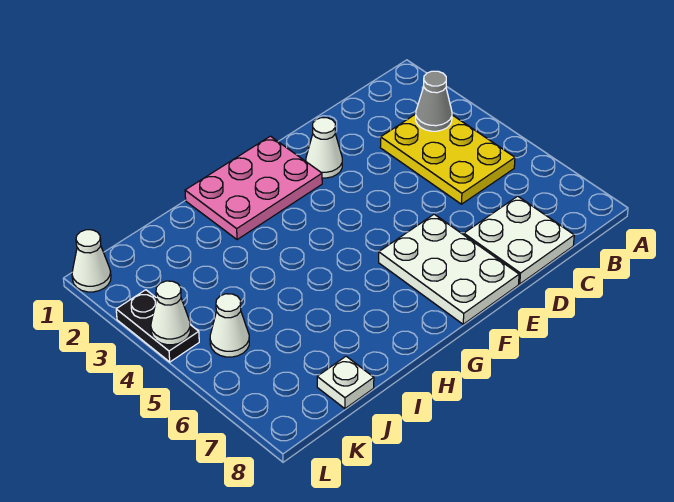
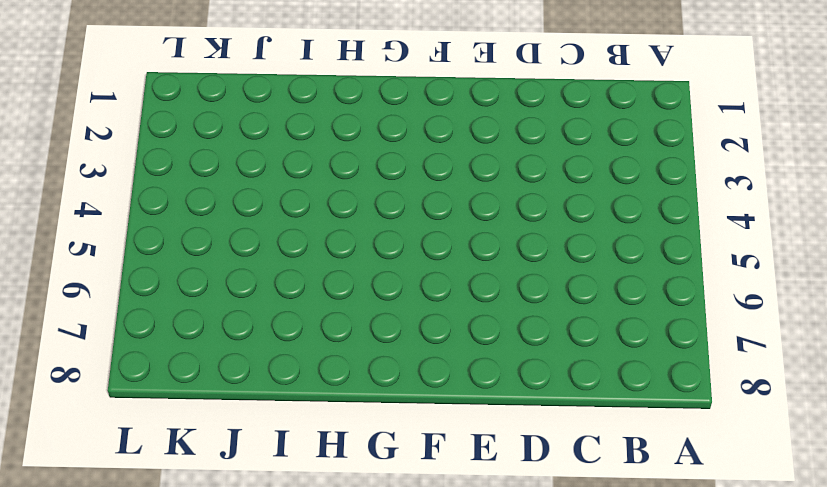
none -> yellow plate B3:C5 level 1
none -> white plate C7:D8 level 1

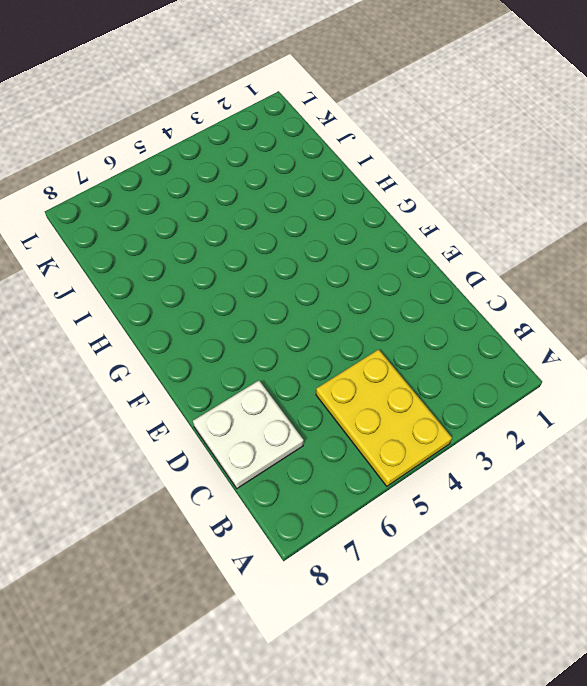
yellow plate A4:C5 level 1 -> yellow plate B3:C5 level 1
none -> white cone E2 level 1
none -> white plate E6:F8 level 1

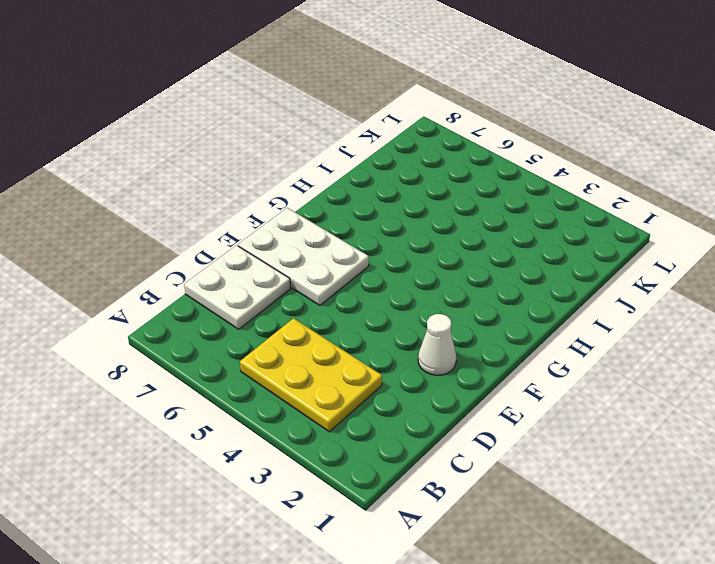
none -> pink plate F1:H2 level 1
none -> white plate J8 level 1

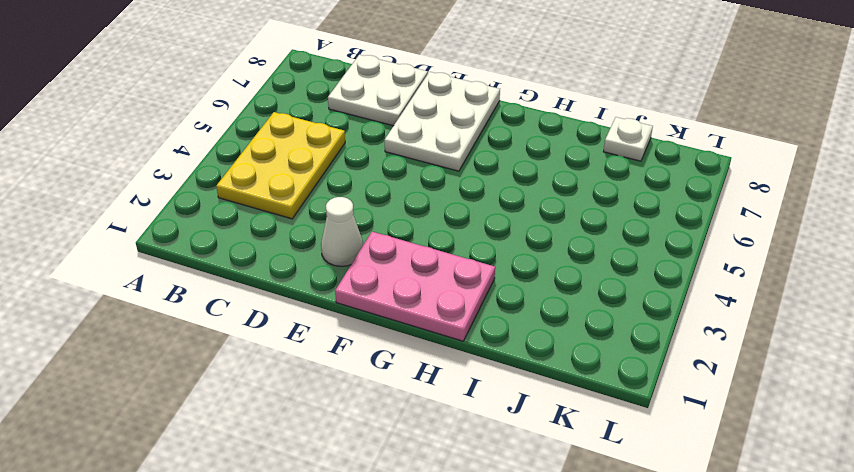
none -> white cone K5 level 1
none -> white cone L1 level 1

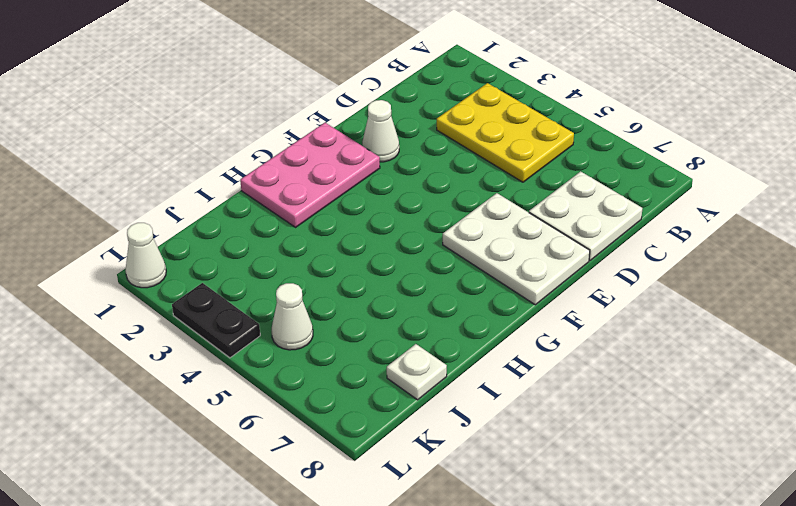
none -> grey cone B3 level 2
none -> white cone L4 level 2

